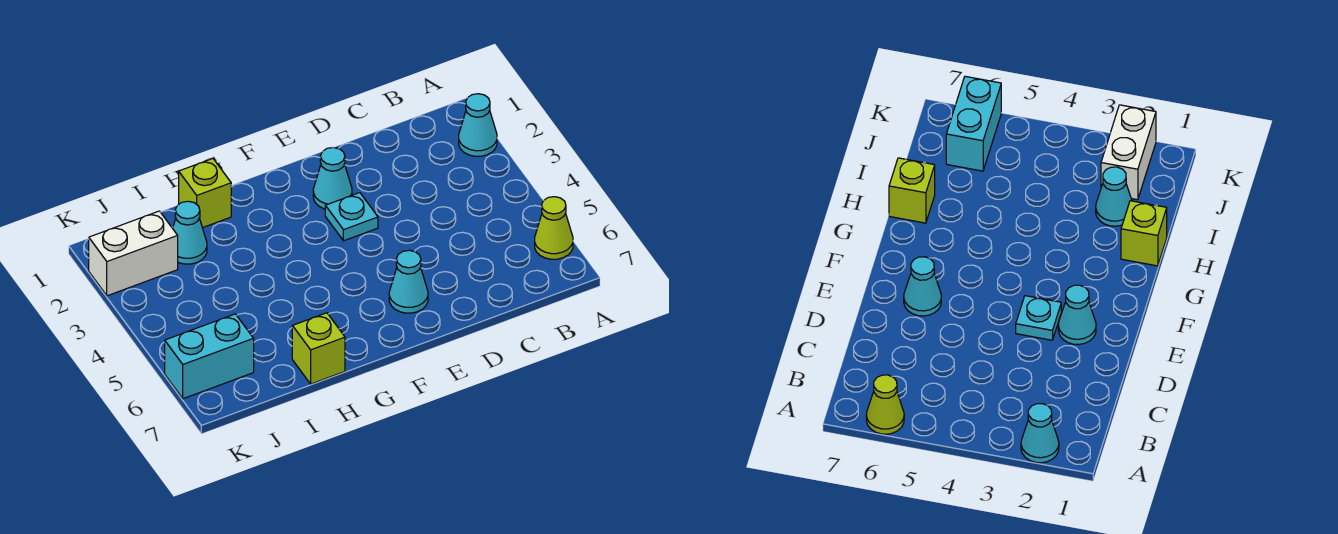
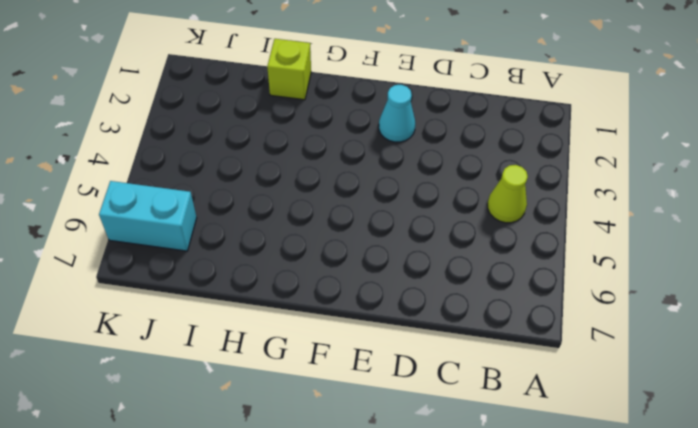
lime cone B4 level 1 -> lime cone A6 level 1
none -> cyan cone A2 level 1
none -> cyan plate E3 level 1

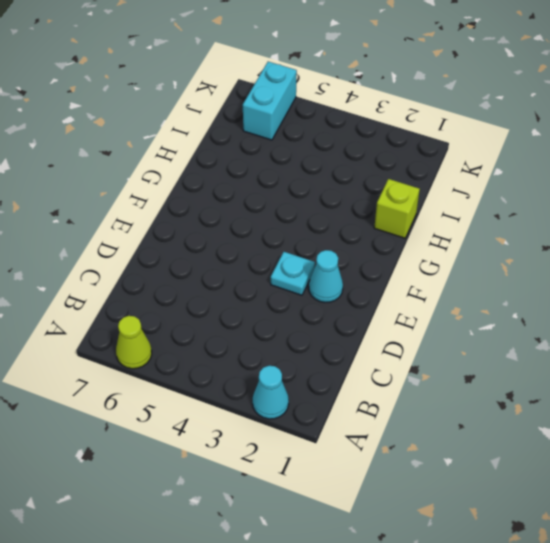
none -> cyan cone E6 level 1
none -> lime brick H7 level 1

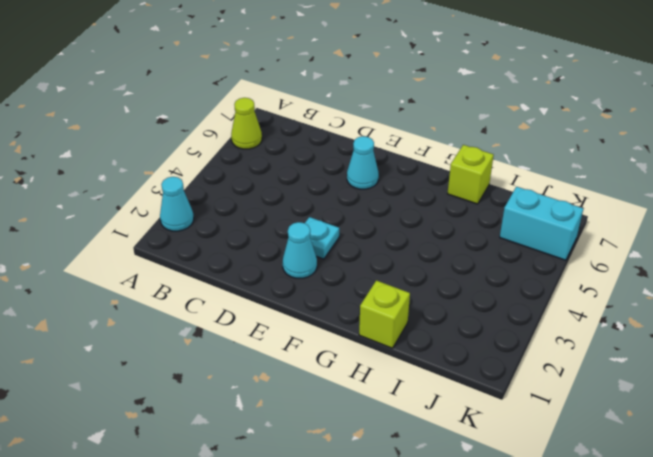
none -> cyan cone I2 level 1
none -> white brick J2:K2 level 1

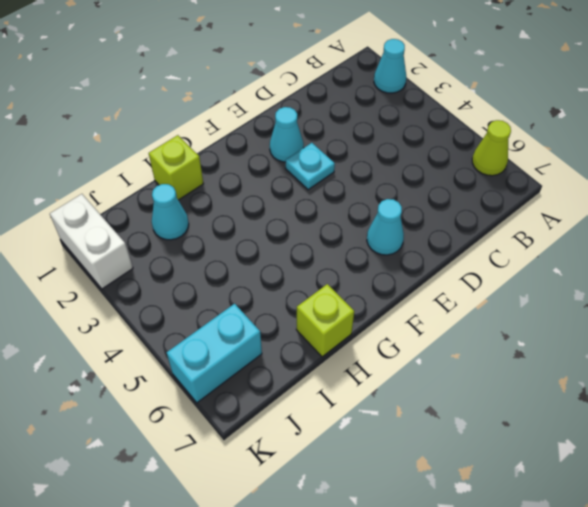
white brick K1:K2 level 1 -> white brick J2:K2 level 1

